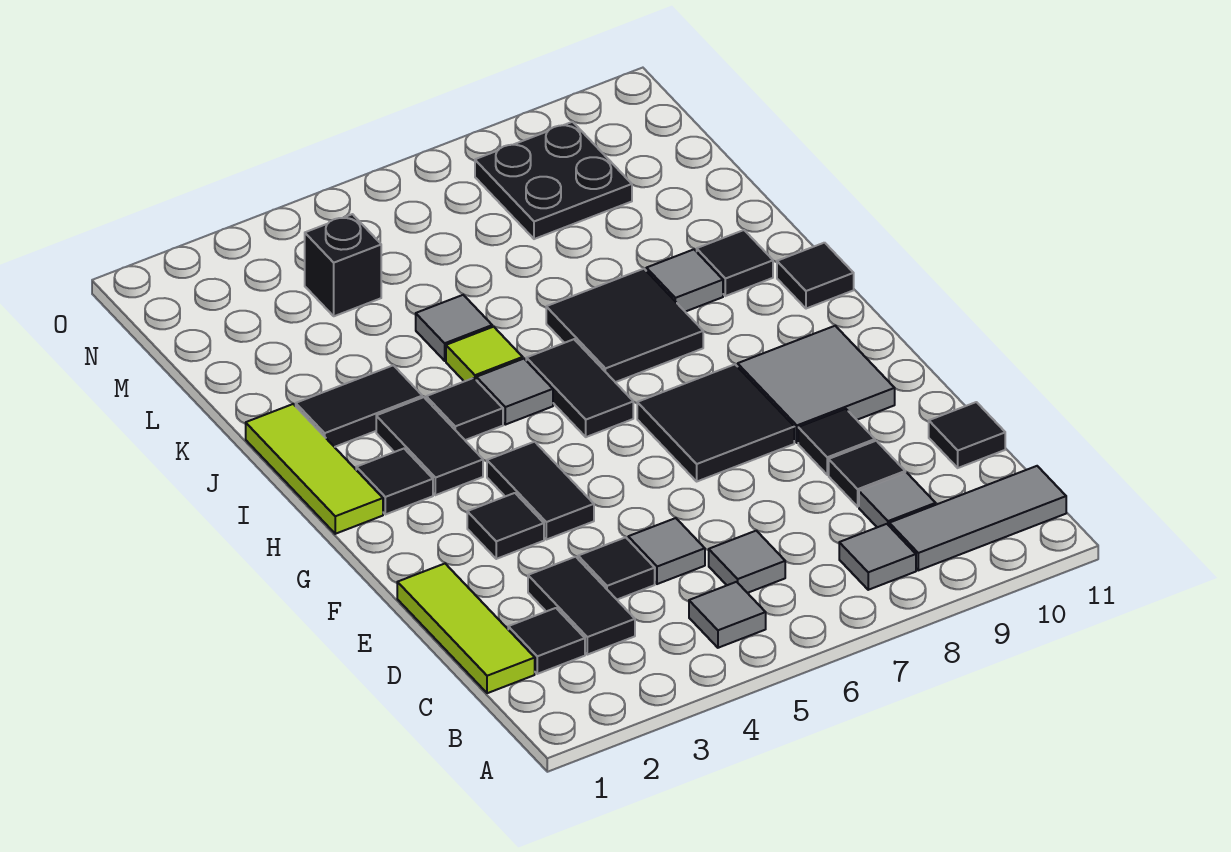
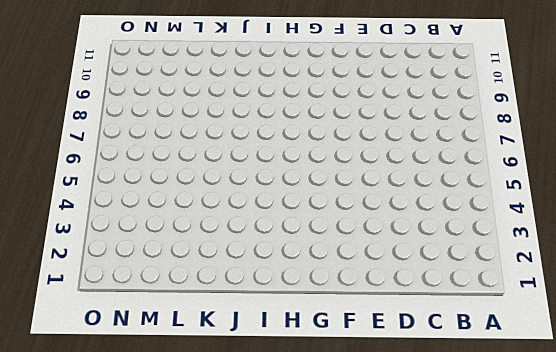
none -> grey tile B5 level 1
none -> grey tile B8 level 1
none -> grey tile B9:B11 level 1
none -> lime tile C1:E1 level 1

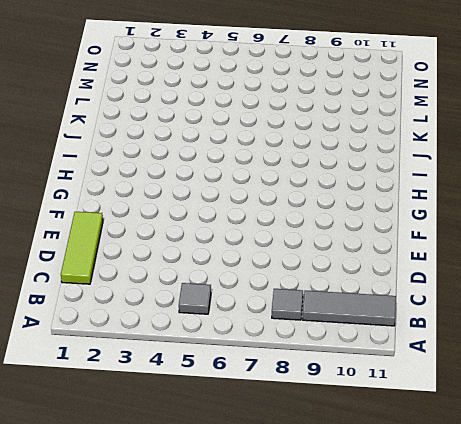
none -> black tile C2 level 1
none -> black tile C3:D3 level 1
none -> grey tile C6 level 1
none -> grey tile C9 level 1

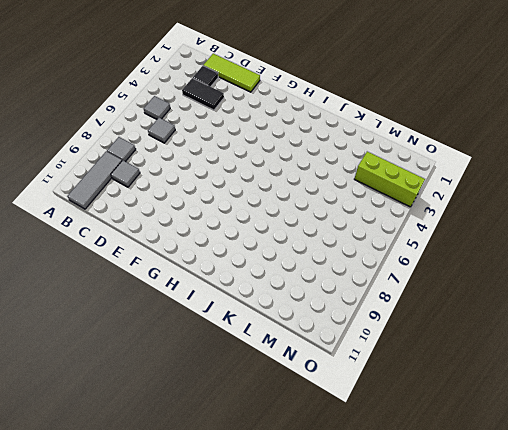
lime brick M3:O3 level 1 -> none
none -> black tile D4 level 1
none -> grey tile D5 level 1
none -> black tile D9 level 1
none -> black tile D11 level 1

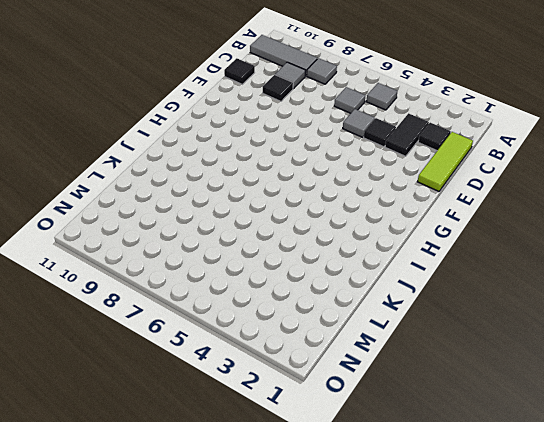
none -> black tile E9 level 1
none -> black tile F3 level 1
none -> black tile F4:G4 level 1
none -> black tile F7:G8 level 1

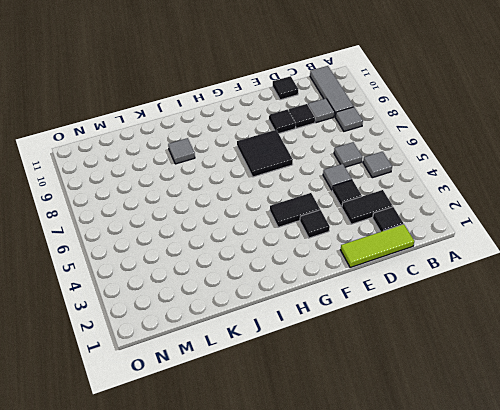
none -> grey tile F9:G10 level 1
none -> lime tile H1:J1 level 1
none -> black tile H2 level 1
none -> black tile H3:I3 level 1

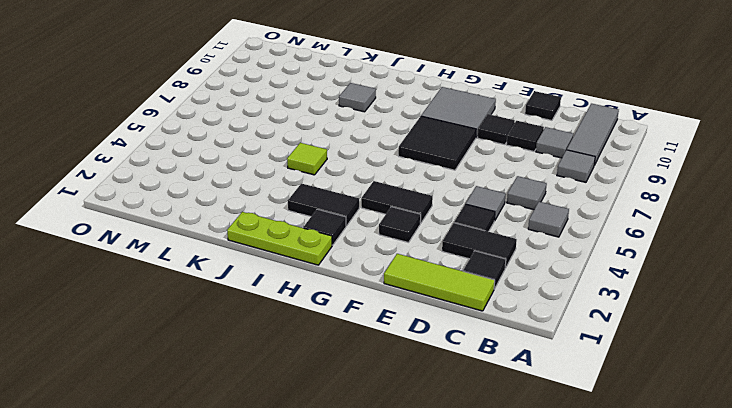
lime plate H1:J1 level 1 -> lime tile H1:J1 level 1
none -> black tile H6:I6 level 1
none -> black tile I4 level 1
none -> grey tile I5 level 1
none -> black tile I7:J8 level 1

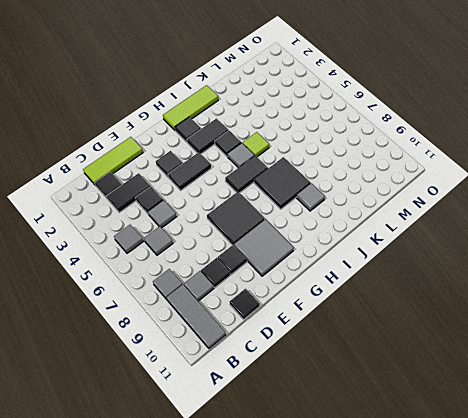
none -> black tile I11 level 1
none -> black tile J2:J3 level 1
none -> black tile J10 level 1
none -> grey tile K5 level 1

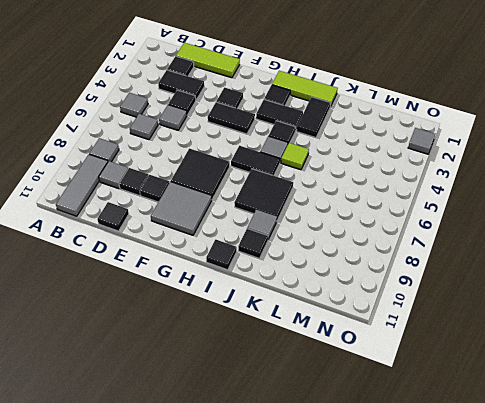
grey tile O2 level 1 -> grey tile K5 level 1
none -> black brick M4 level 1
none -> black plate M8:N9 level 1

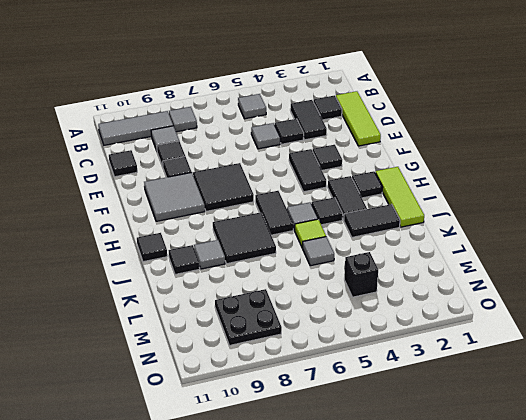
none -> grey tile C6 level 1

